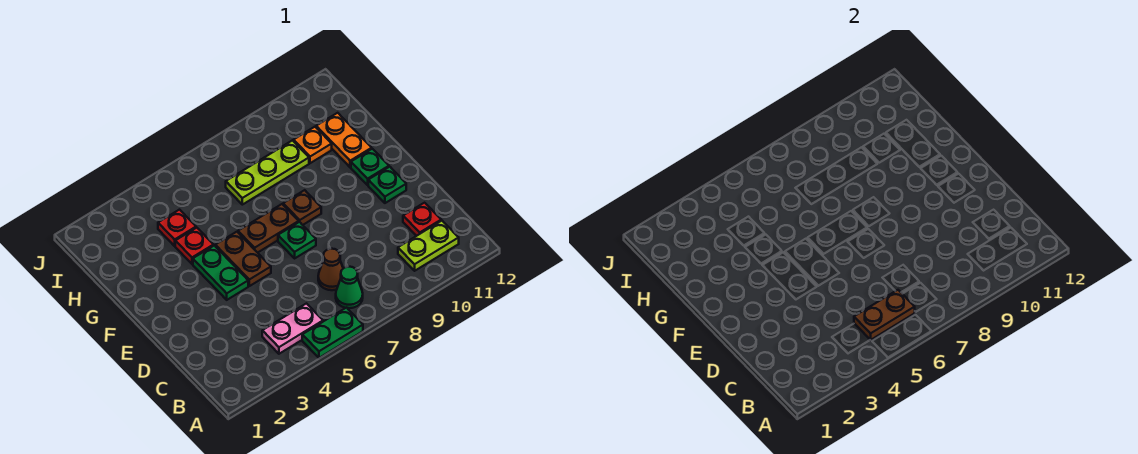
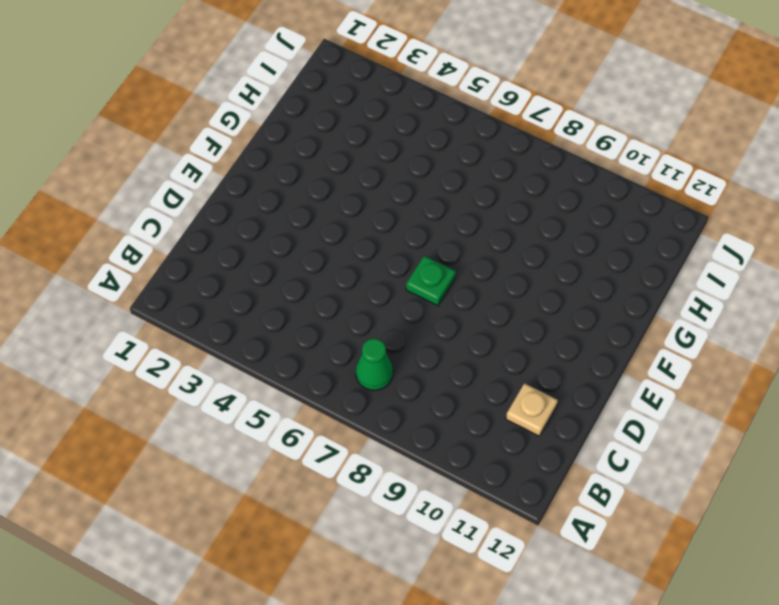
tan plate C11 level 1 -> red plate C11 level 1
none -> green plate A5:A6 level 1
none -> pink plate B4:B5 level 1
none -> lime plate B10:B11 level 1

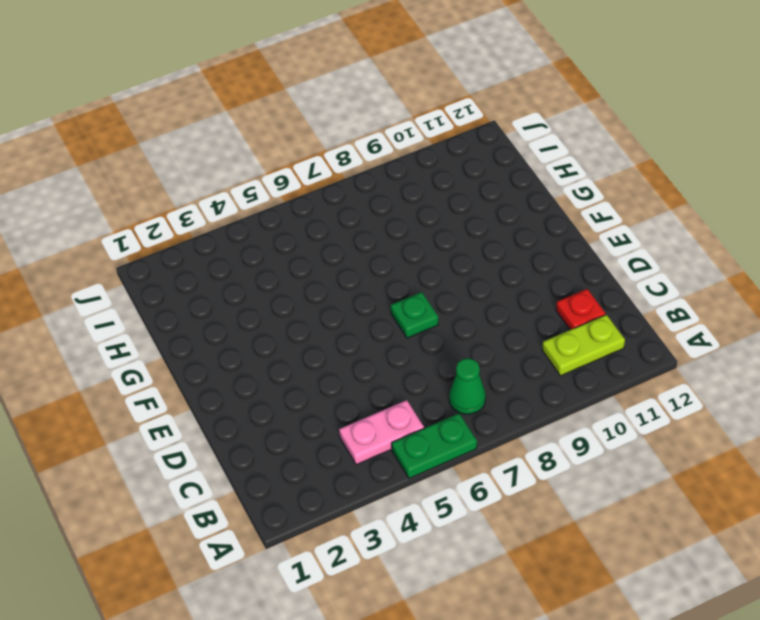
none -> brown cone C7 level 1
none -> green plate E4:F4 level 1
none -> brown plate E5:F5 level 1

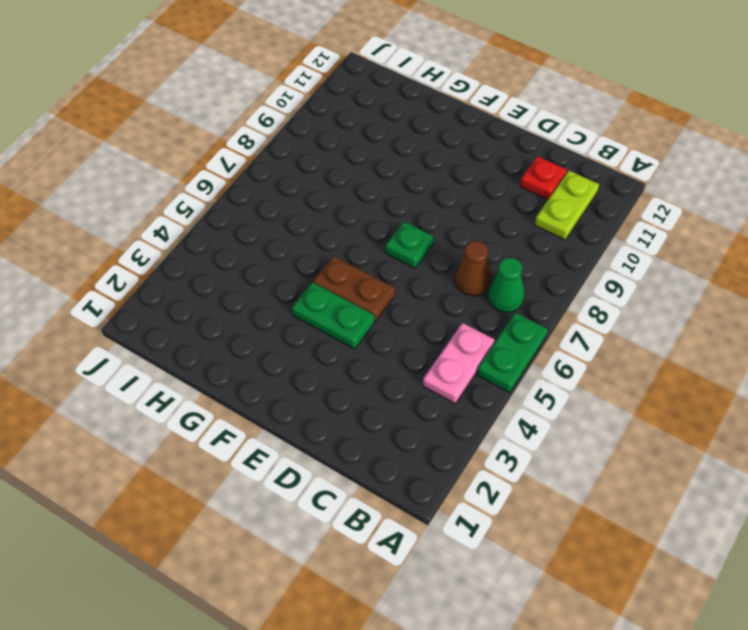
none -> green plate E11 level 1
none -> brown plate F6:F7 level 1
none -> brown plate F8 level 1

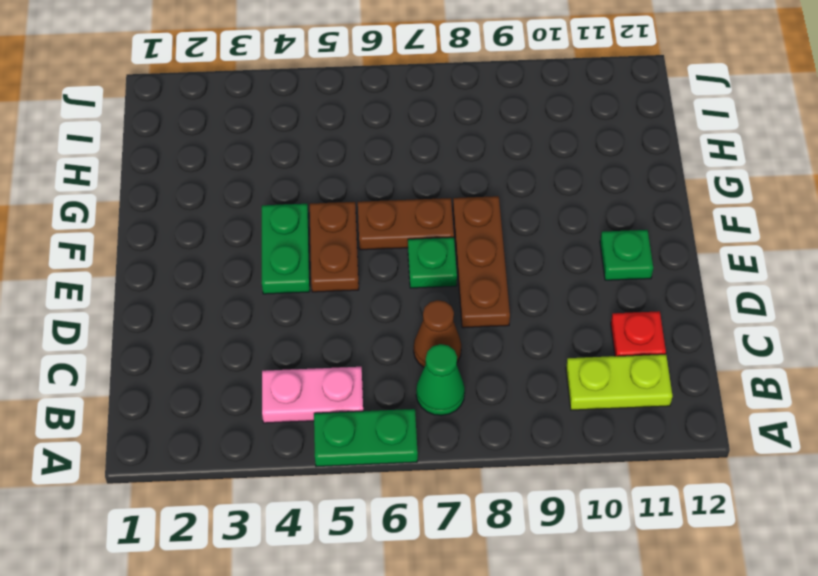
brown plate D8:F8 level 1 -> brown plate F8 level 1
none -> green plate F11 level 1
none -> red plate G4 level 1
none -> orange plate G11:H11 level 1

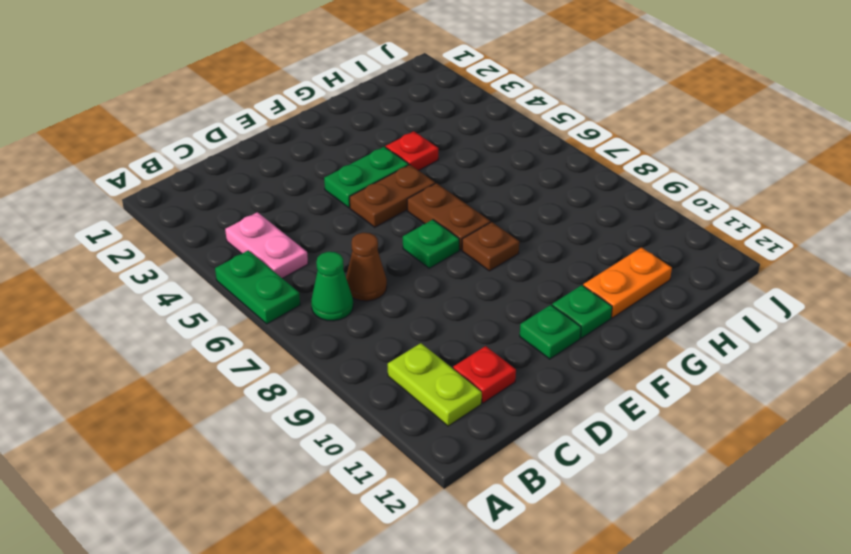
none -> red plate H4 level 1
none -> lime plate H7:H9 level 1
none -> orange plate H10 level 1

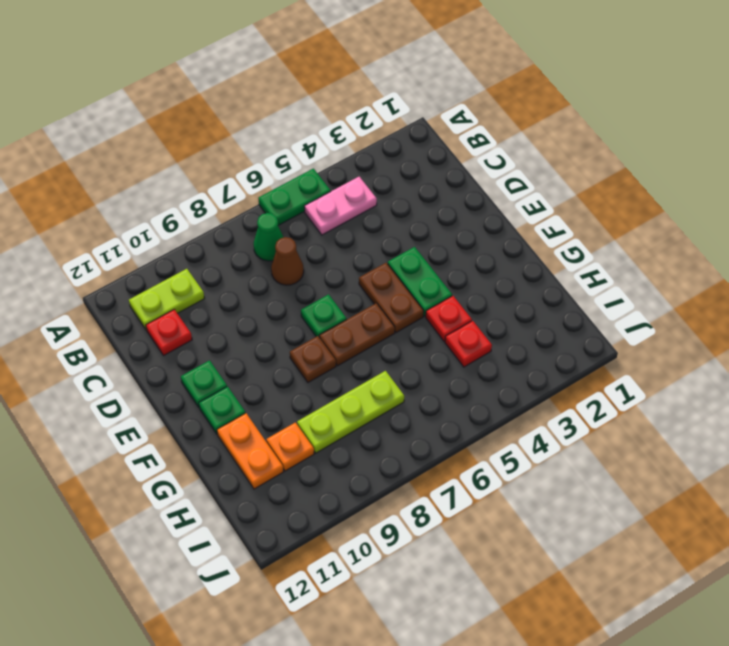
none -> brown plate B5:B6 level 2

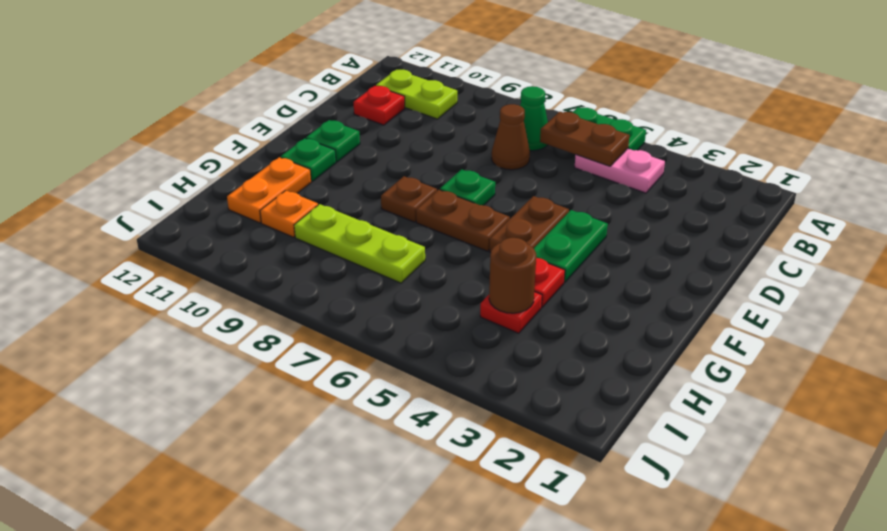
brown round brick H4 level 2 -> none

